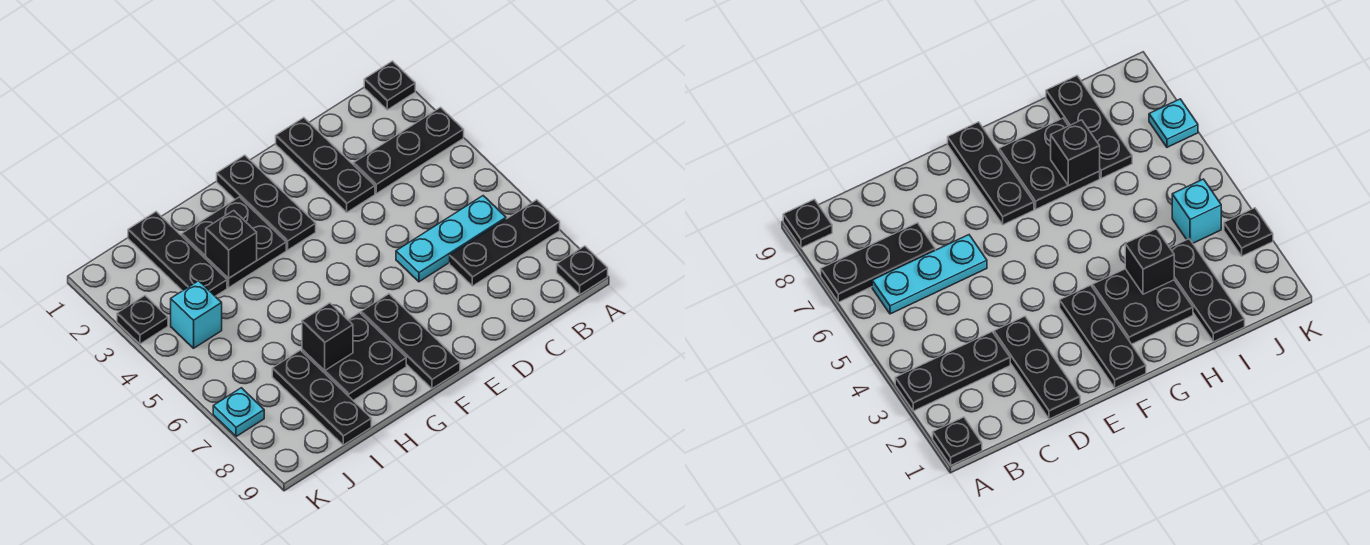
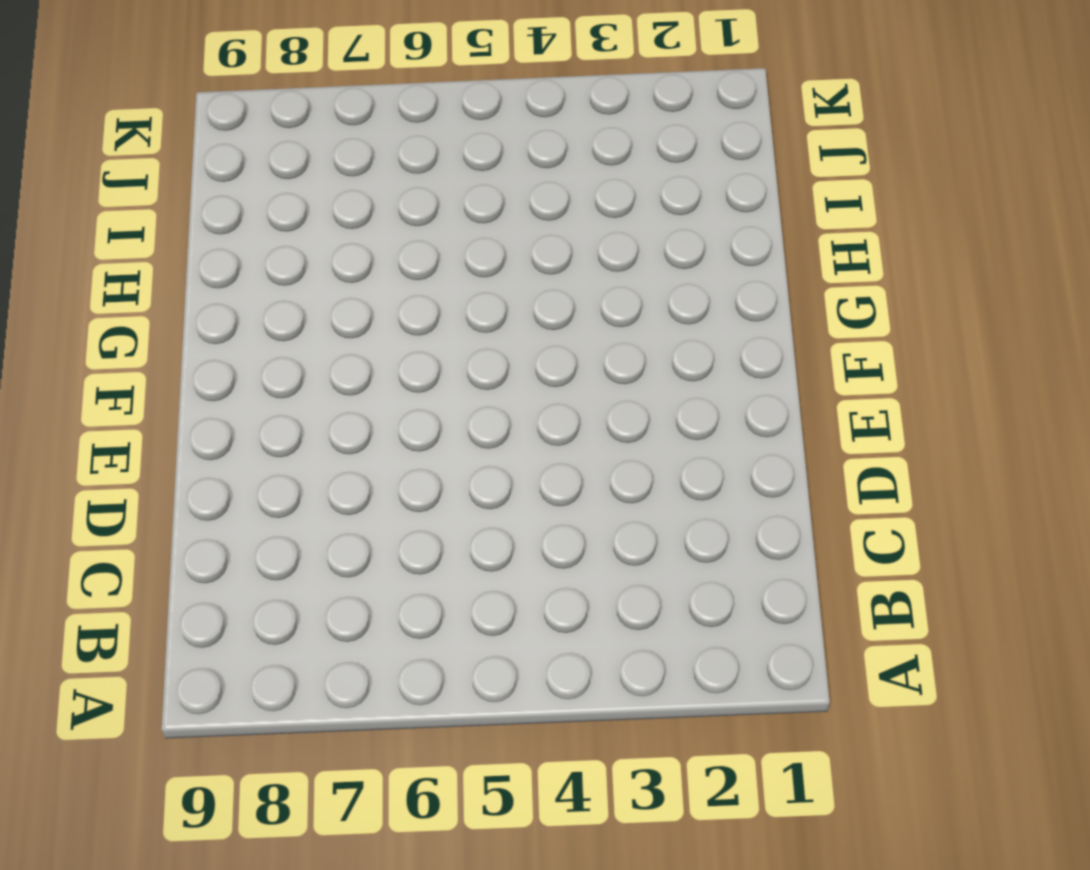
none -> black plate A1 level 1
none -> black plate A3:C3 level 1
none -> black plate A7:C7 level 1

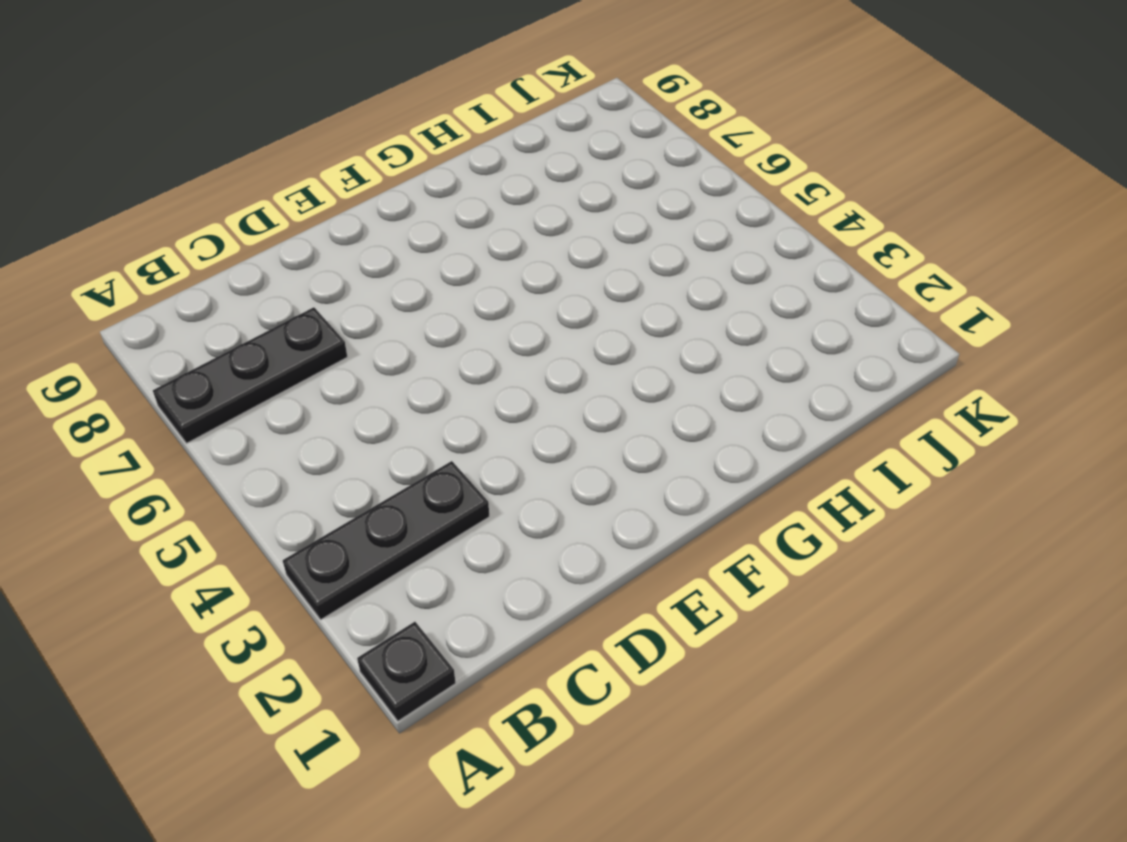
none -> black plate A9 level 1
none -> cyan plate B6:D6 level 1
none -> black plate D1:D3 level 1

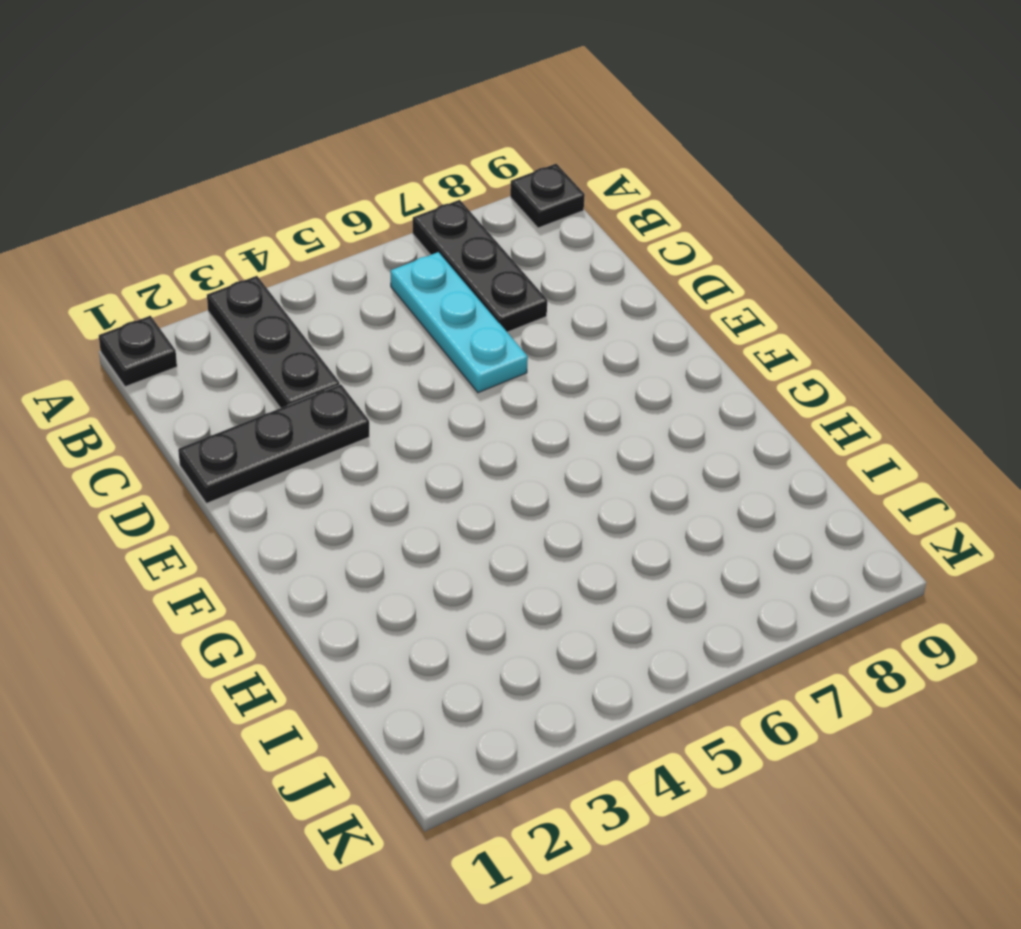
none -> black plate F1:F3 level 1
none -> black plate F7:F9 level 1
none -> black plate G2:H3 level 1

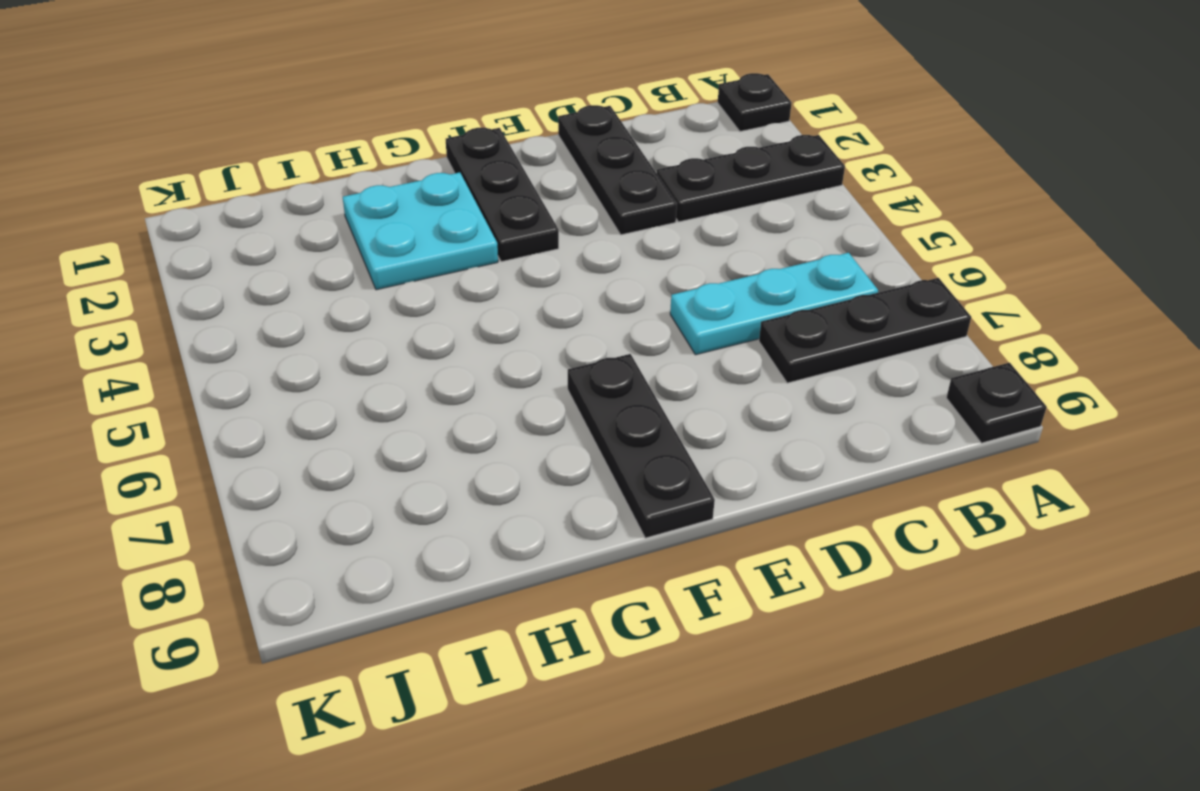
cyan plate G2:H3 level 1 -> black plate G2:H3 level 1
none -> black plate G7:H8 level 1
none -> black plate I1:I3 level 1
none -> black plate I7:I9 level 1

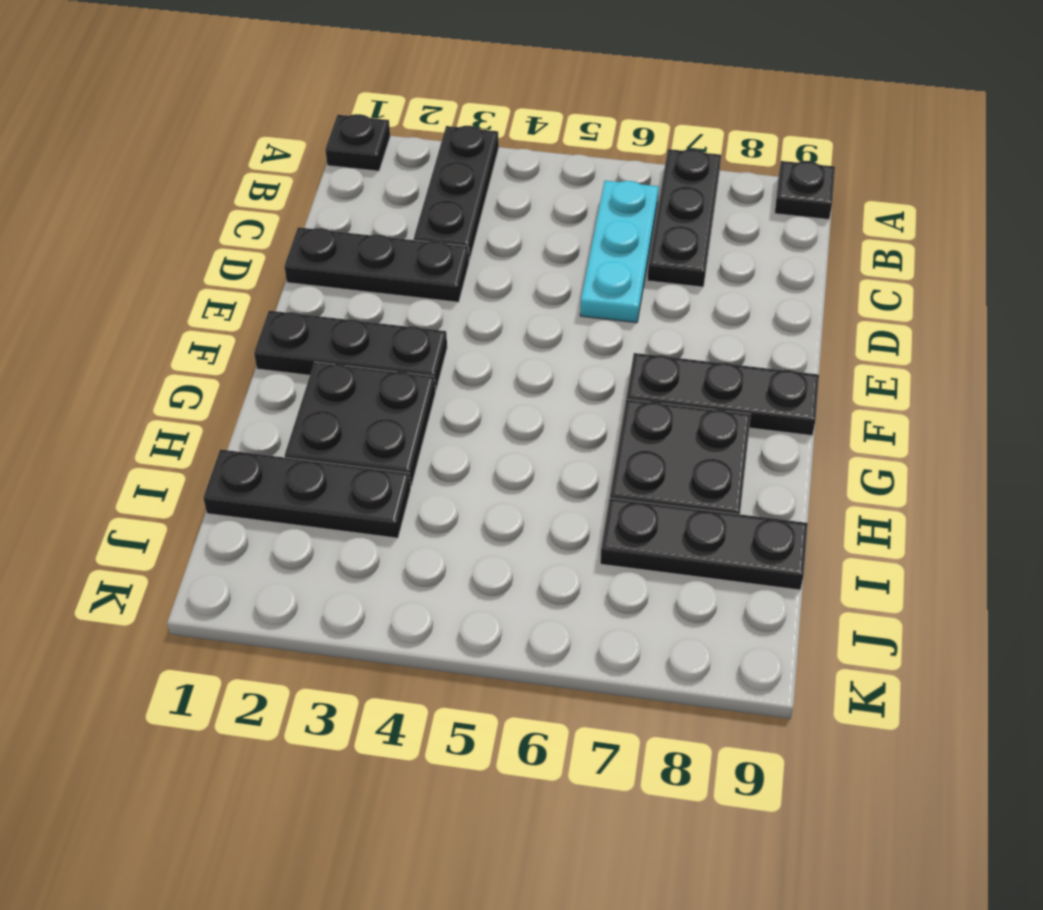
none -> cyan brick J4 level 1
none -> black plate K3 level 1
none -> cyan plate K7 level 1

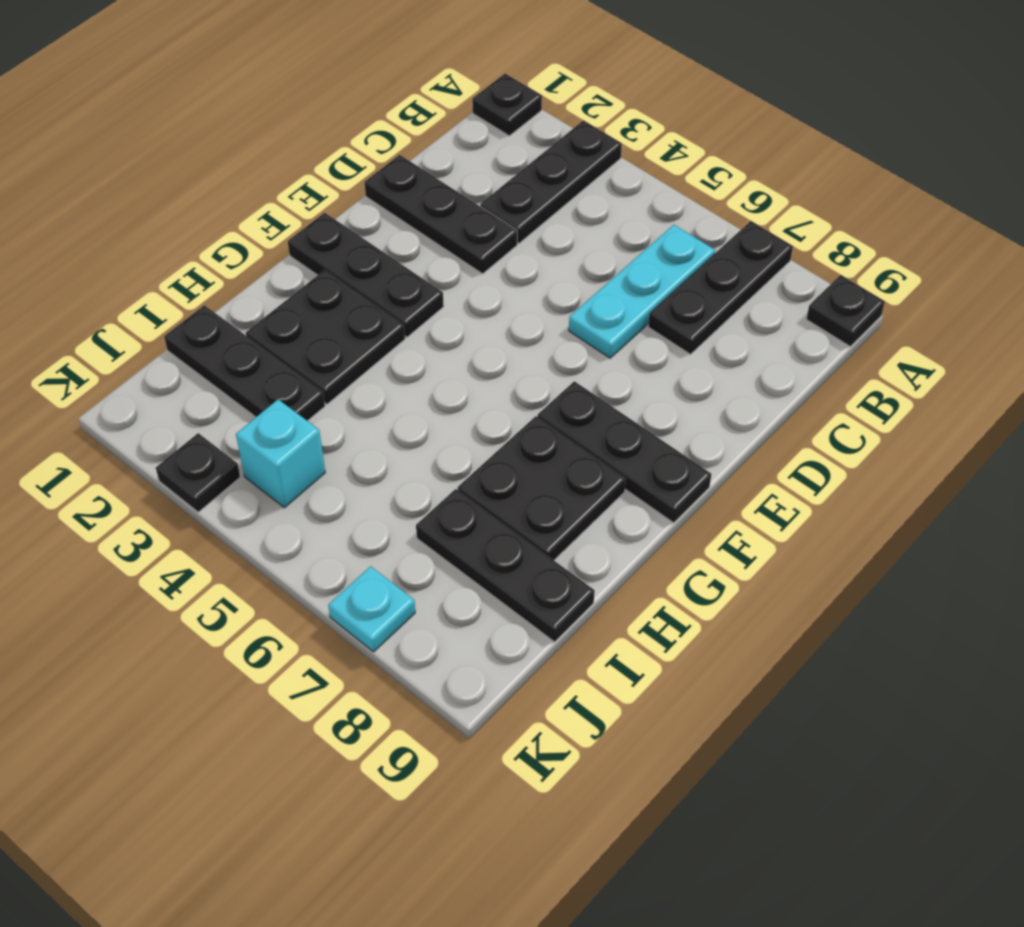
none -> black brick H3 level 2
none -> black brick H7 level 2

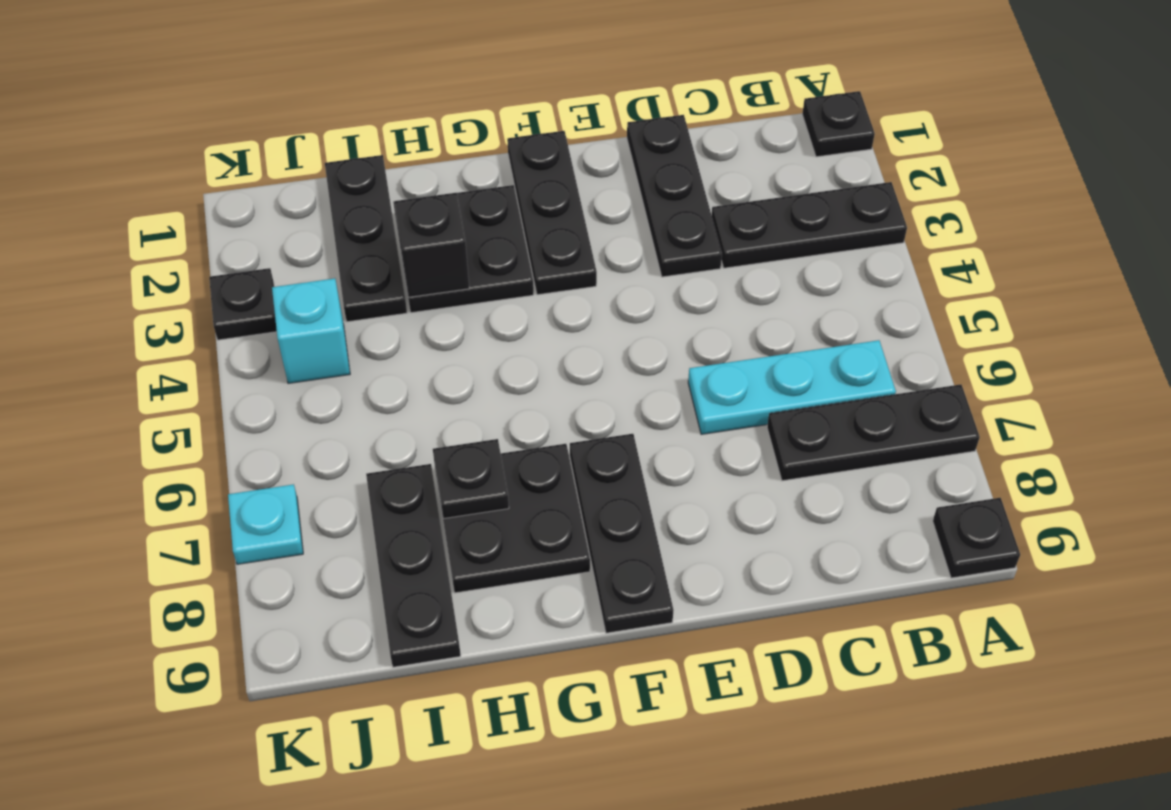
black plate H7 level 2 -> black brick H7 level 2

